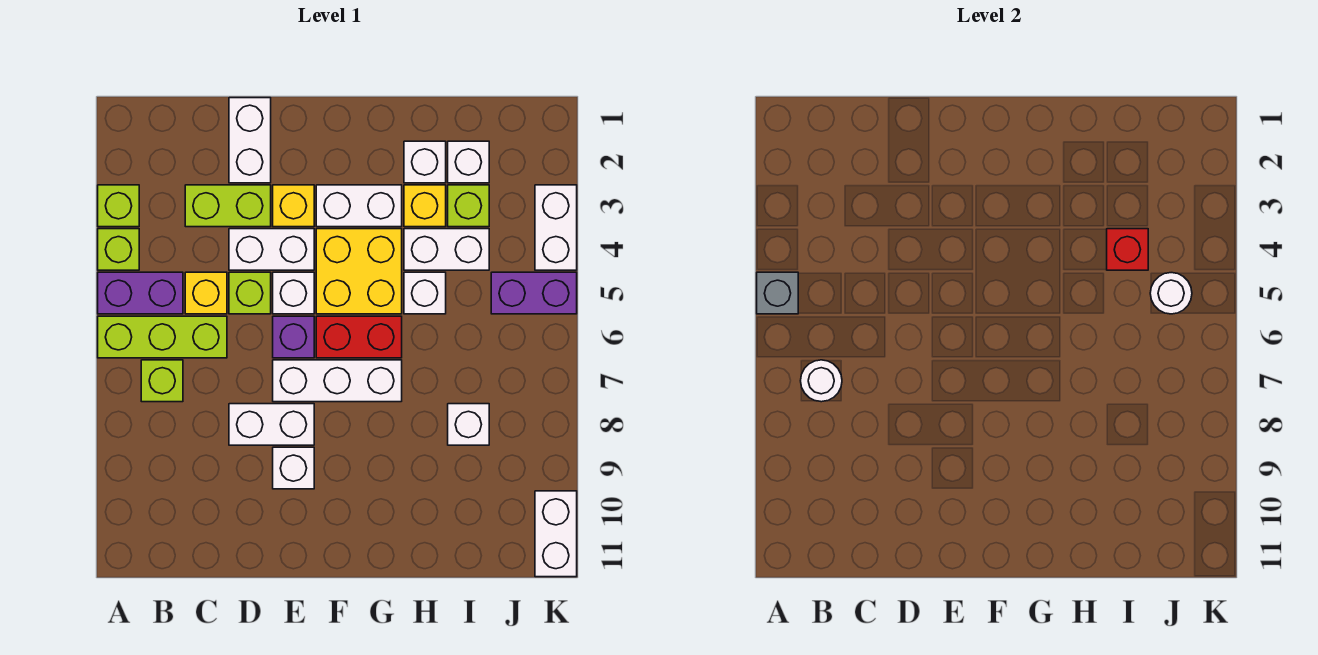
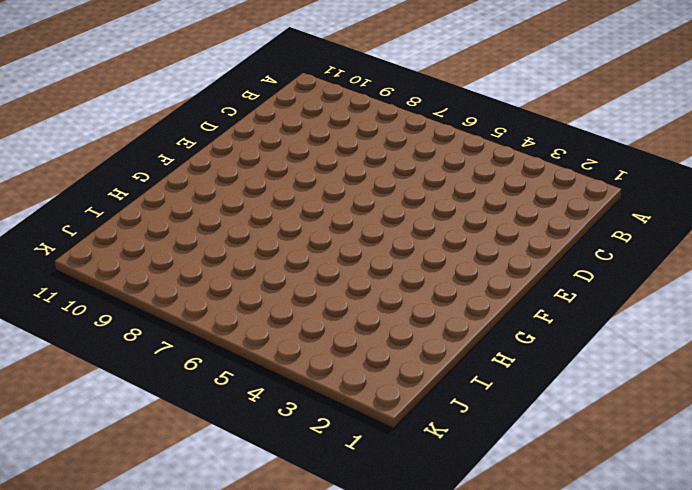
none -> lime brick A3 level 1
none -> lime brick A4 level 1
none -> purple brick A5:B5 level 1
none -> lime brick A6:C6 level 1

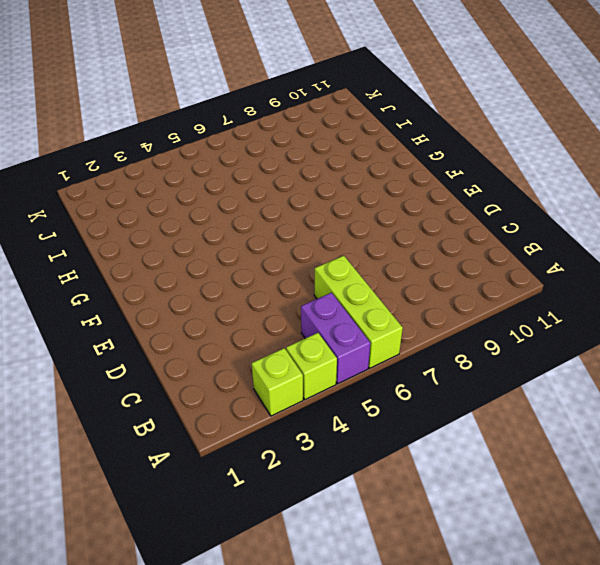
none -> lime brick B7 level 1
none -> lime brick C3:D3 level 1
none -> yellow brick C5 level 1
none -> white brick D1:D2 level 1

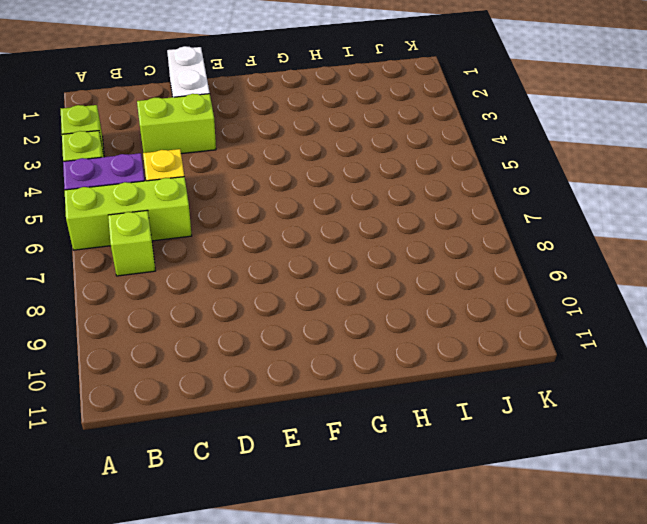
none -> white brick D4:E4 level 1
none -> lime brick D5 level 1
none -> white brick D8:E8 level 1
none -> yellow brick E3 level 1

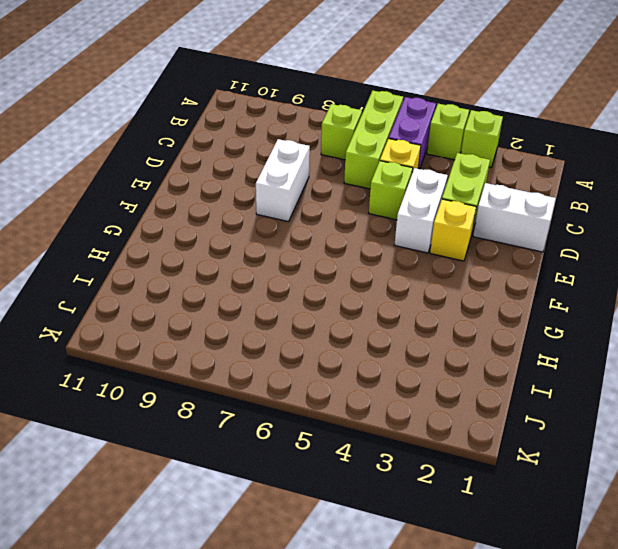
none -> white brick E5 level 1
none -> purple brick E6 level 1
none -> white brick E7:G7 level 1
none -> white brick E9 level 1

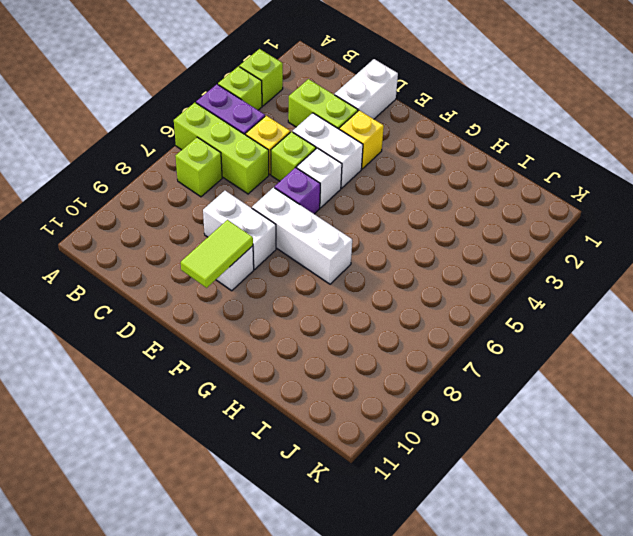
lime tile E9:E10 level 2 -> none
none -> white brick F3:G3 level 1
none -> yellow brick F4:G5 level 1
none -> red brick F6:G6 level 1
none -> white brick H2 level 1

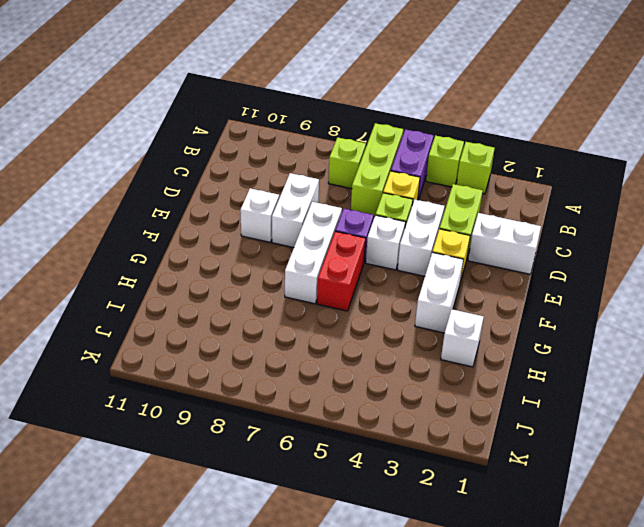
none -> yellow brick F4:G5 level 1
none -> yellow brick H3 level 1
none -> white brick H4:I4 level 1
none -> white brick H5 level 1

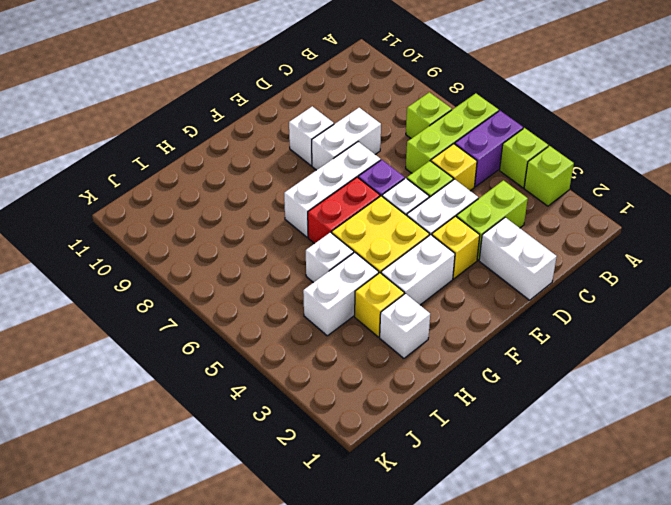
none -> white brick I2 level 1
none -> lime brick I3 level 1
none -> white brick I8 level 1
none -> purple brick J5:K5 level 1

